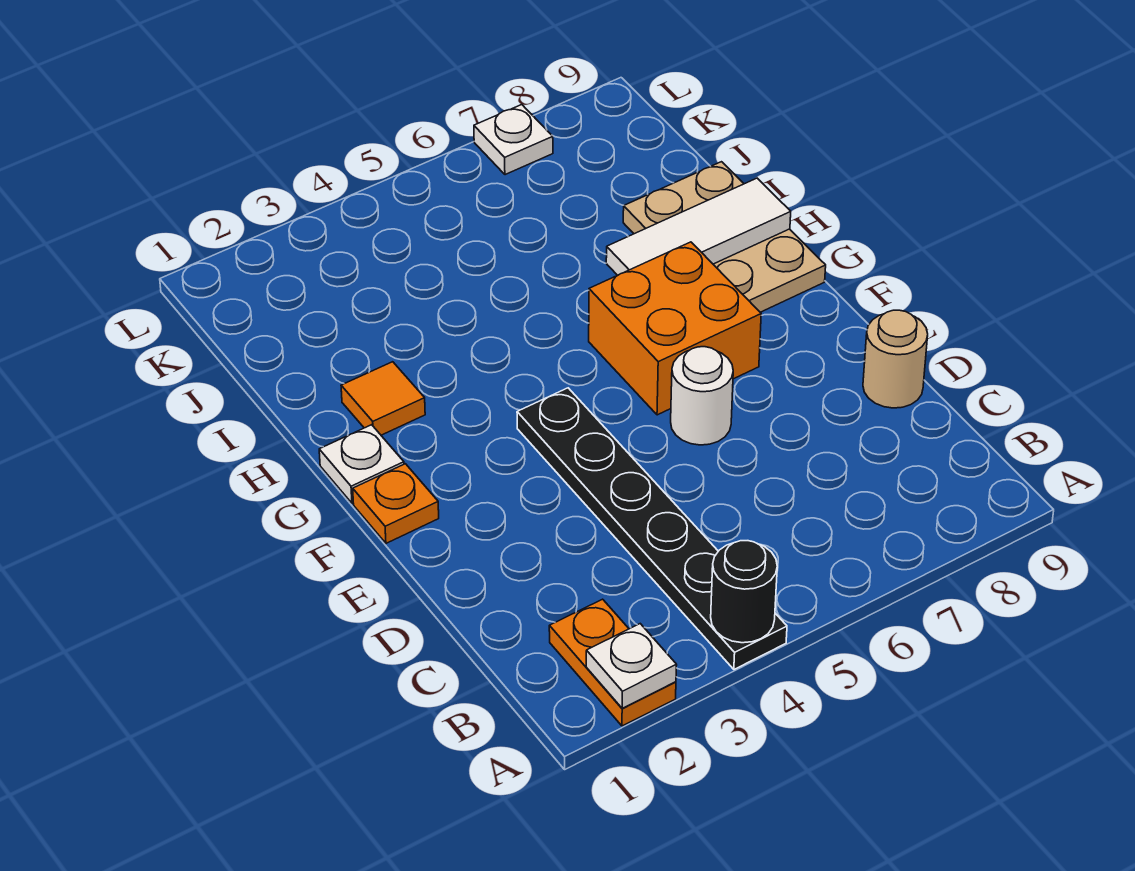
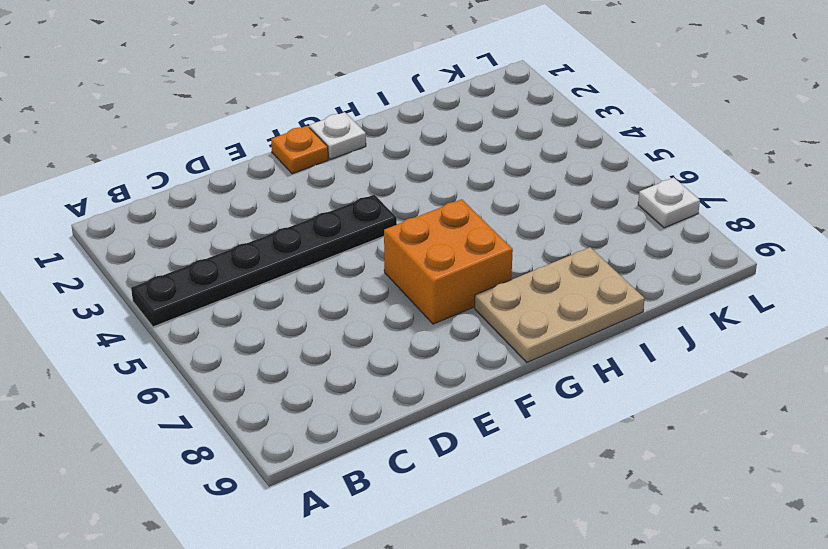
none -> orange plate A2:B2 level 1
none -> tan round brick D9 level 1
none -> white round brick E6 level 1

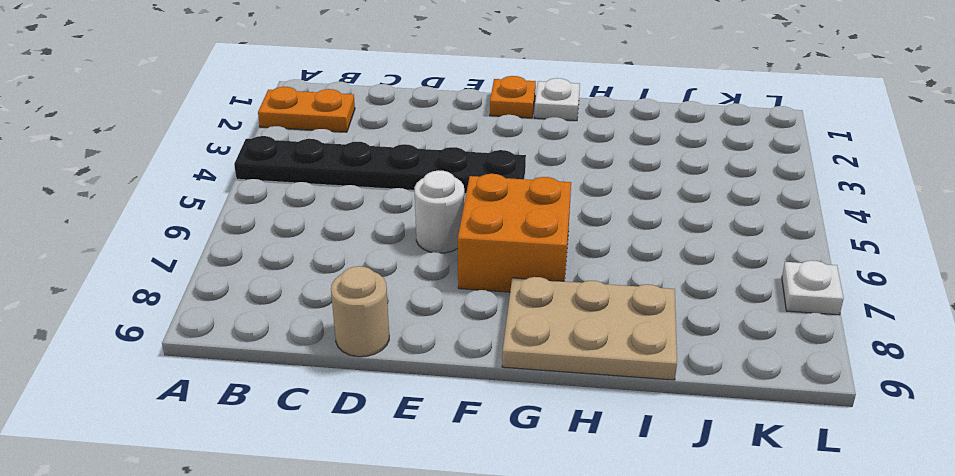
none -> orange tile H2 level 1
none -> white plate A2 level 2
none -> black round brick A4 level 2

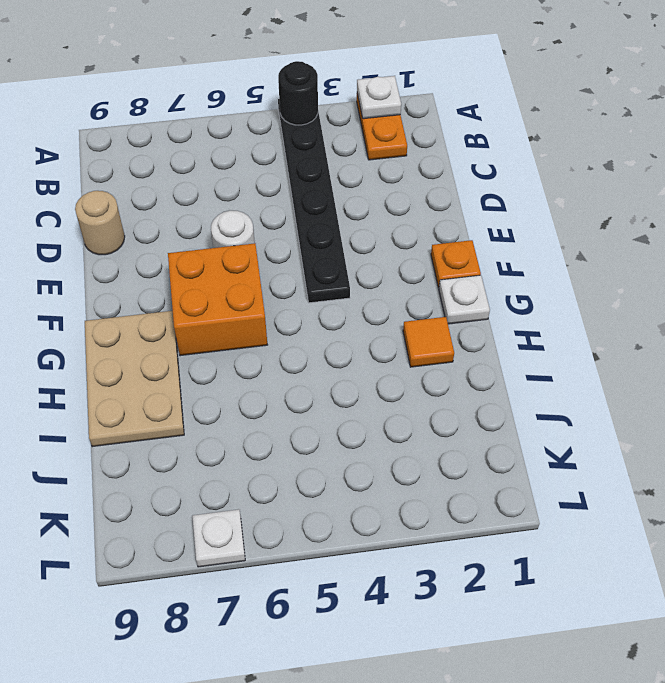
none -> white tile H7:H9 level 2

